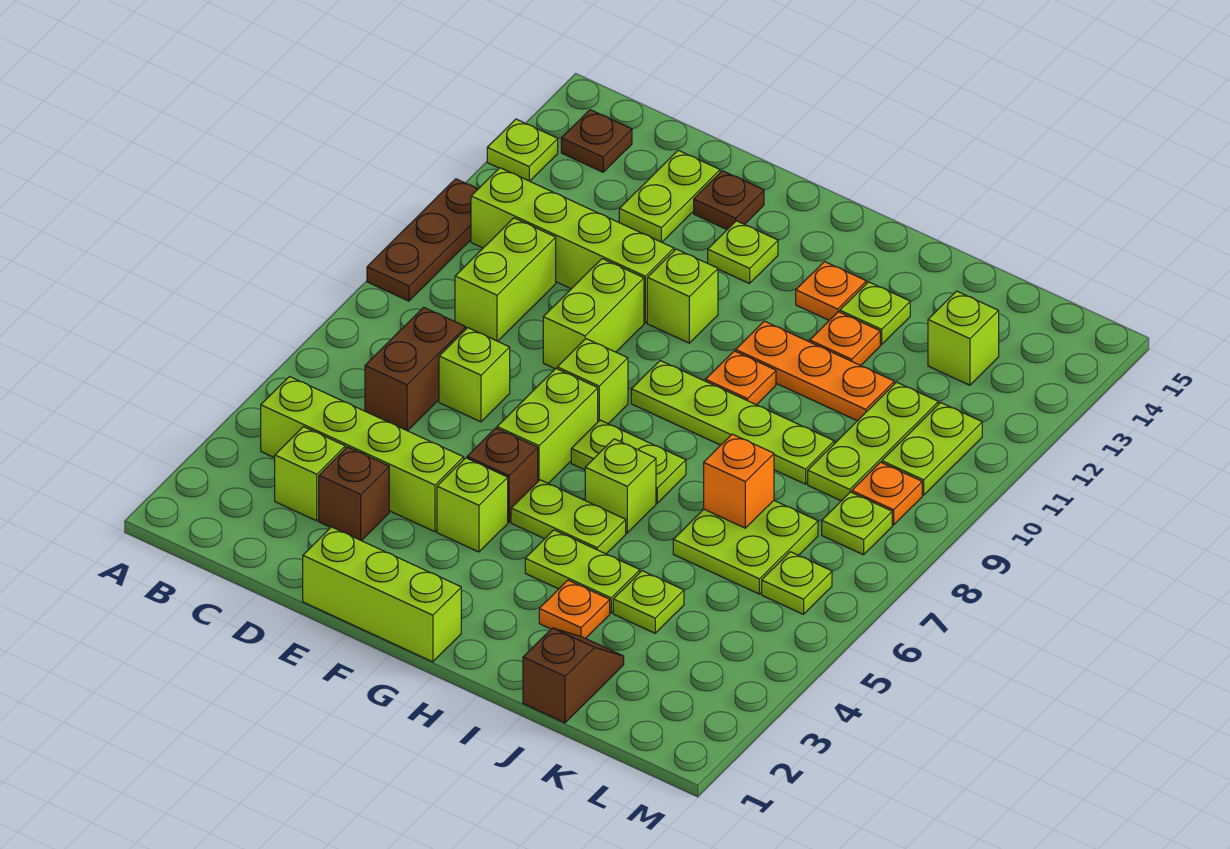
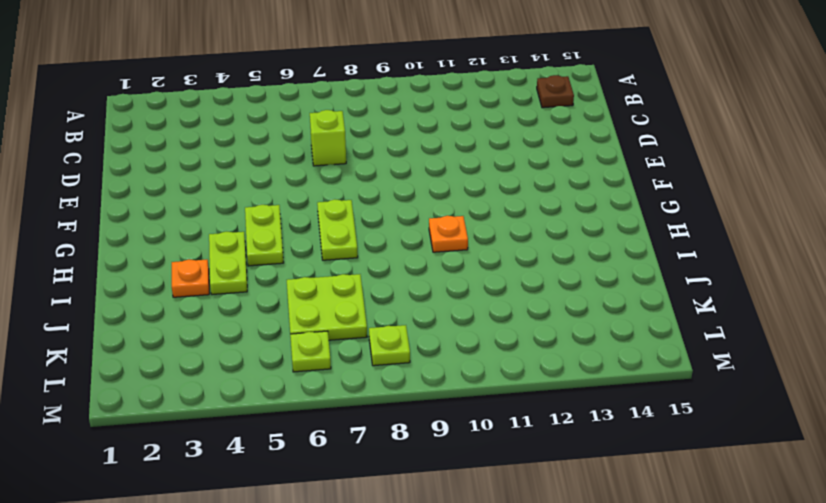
none -> brown plate A9:A11 level 1
none -> lime plate A13 level 1
none -> lime brick B4:E4 level 1
none -> lime brick B11:E11 level 1

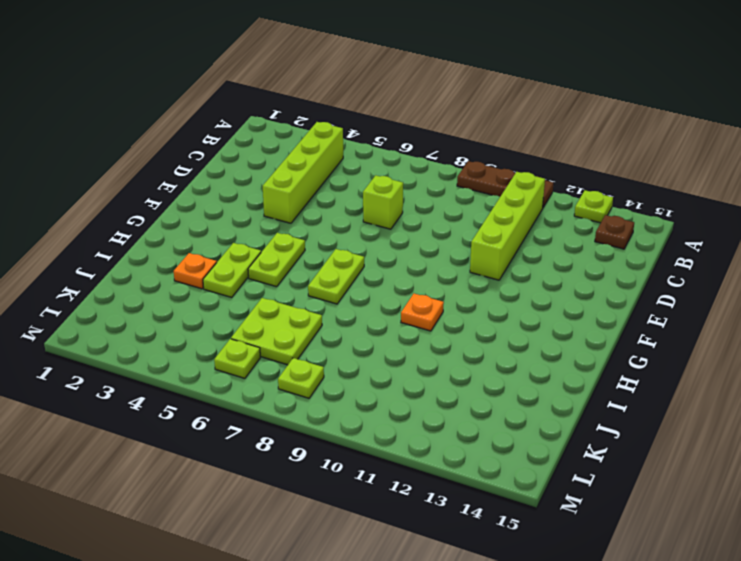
none -> lime brick C3 level 1
none -> brown brick C6:C7 level 1
none -> lime brick C9:C10 level 1
none -> brown brick D3 level 1

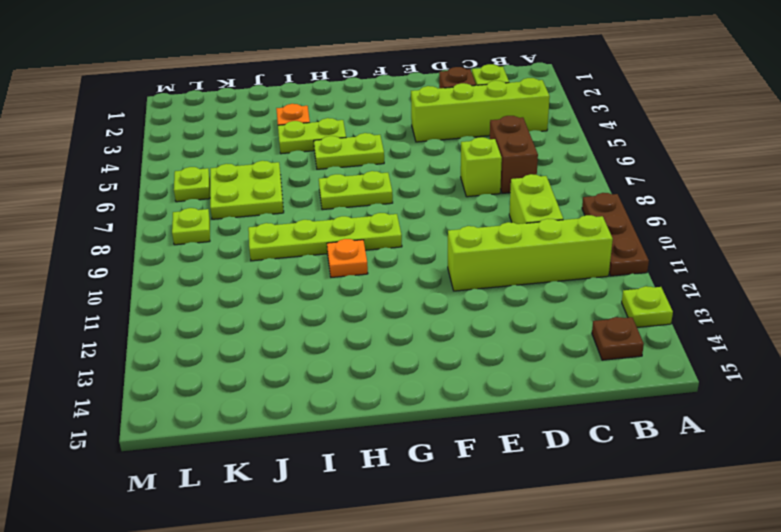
none -> lime plate D13:D14 level 1
none -> lime brick E1:G1 level 1
none -> lime brick E9:E10 level 1
none -> brown plate E14 level 1

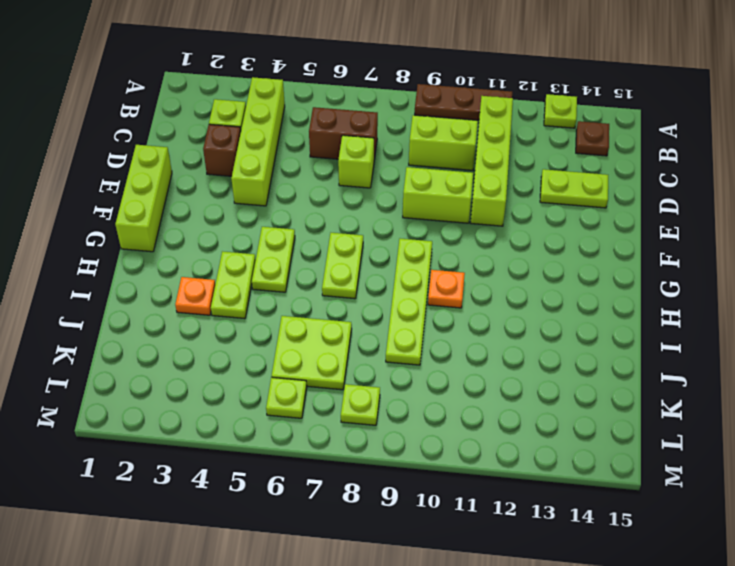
none -> brown plate E14 level 1
none -> lime brick F4 level 1
none -> brown brick F5 level 1
none -> lime brick F6:F7 level 1

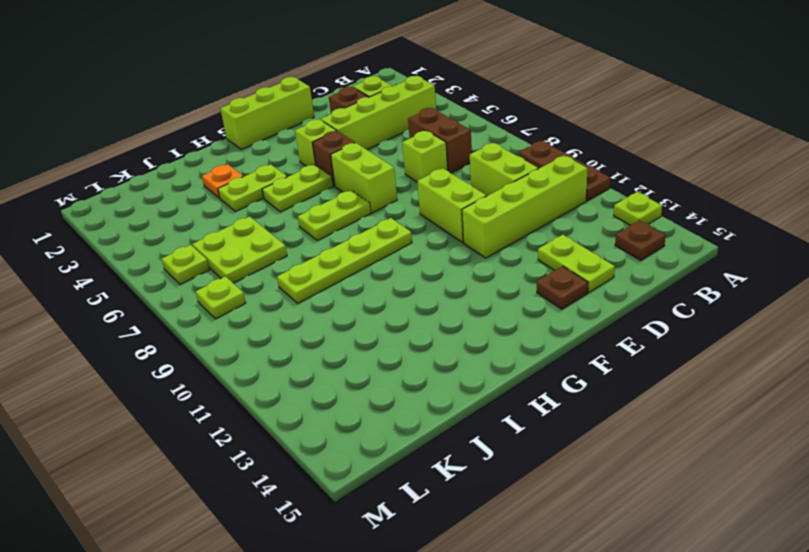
none -> lime brick F8 level 1
none -> lime brick F11 level 1
none -> lime plate F13 level 1
none -> lime brick H6 level 1

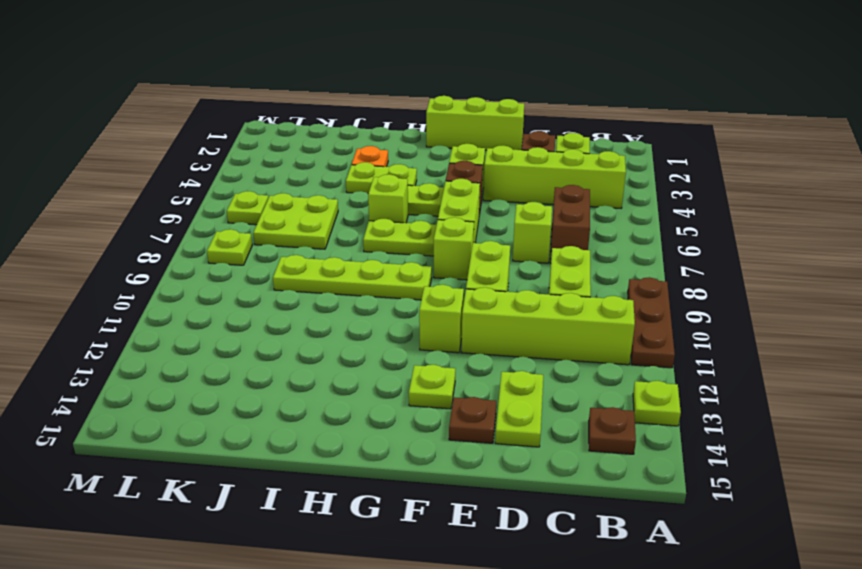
none -> orange plate H10 level 1
none -> orange plate H11:J11 level 1
none -> orange plate H13 level 1
none -> orange plate I12 level 1

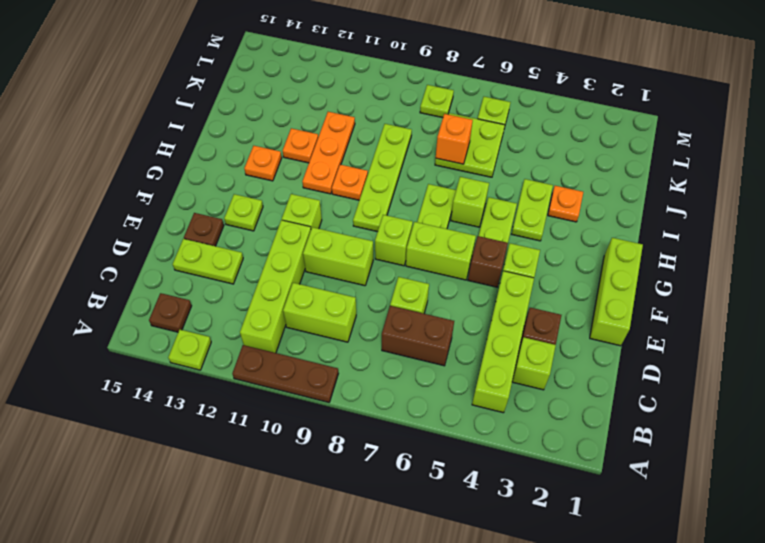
none -> lime plate I13 level 1
none -> brown slope J1:J2 level 1 top 1
none -> lime plate J4 level 1
none -> lime plate K9:K11 level 1

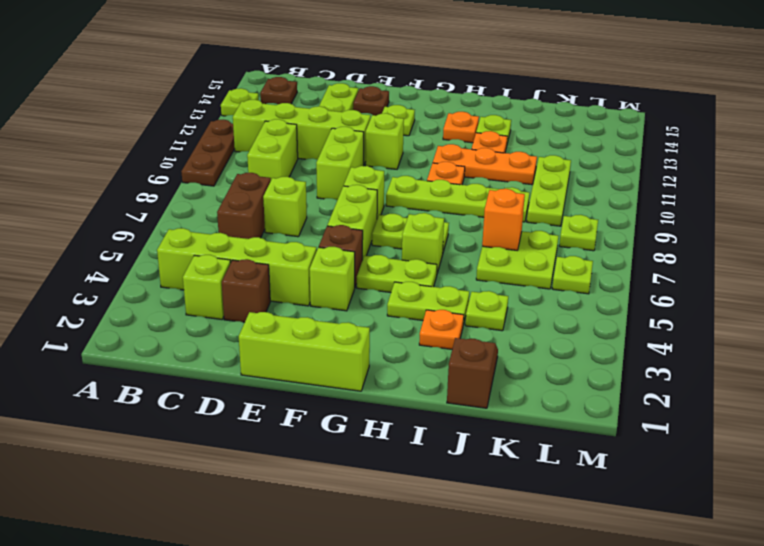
none -> lime brick K13 level 1
none -> orange plate L9 level 1
none -> lime plate L10:L11 level 1

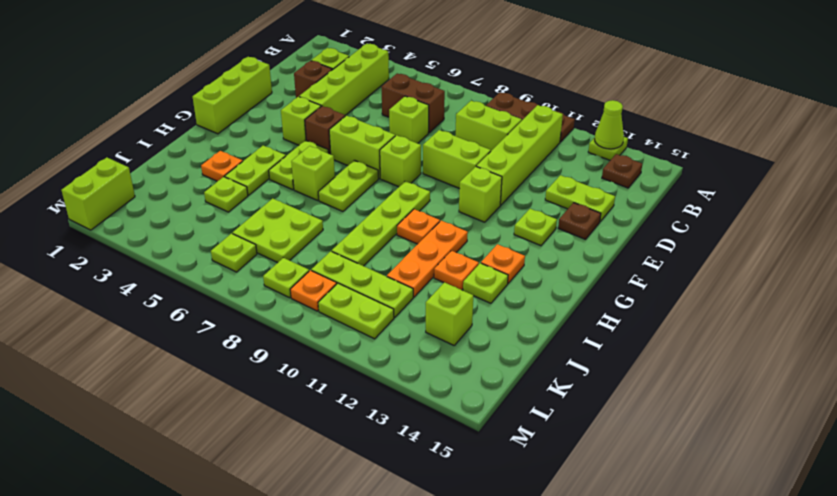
lime cone A13 level 2 -> none
lime brick L1:M1 level 1 -> none
none -> brown slope J1:J2 level 1 top 1
none -> orange brick J7 level 2

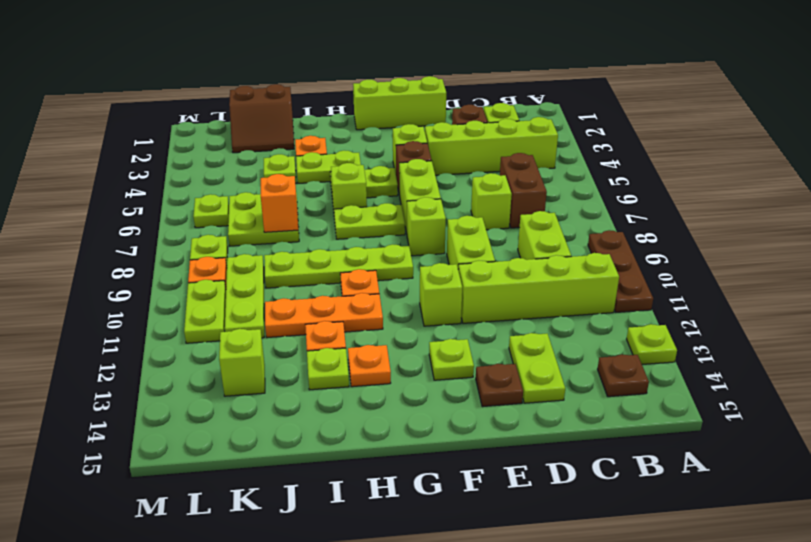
brown slope J1:K2 level 1 top 1 -> brown slope J1:J2 level 1 top 1

